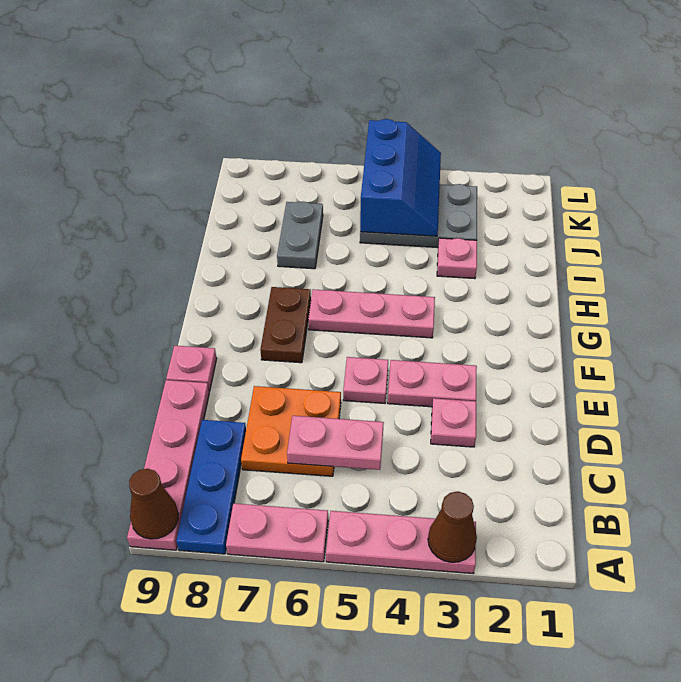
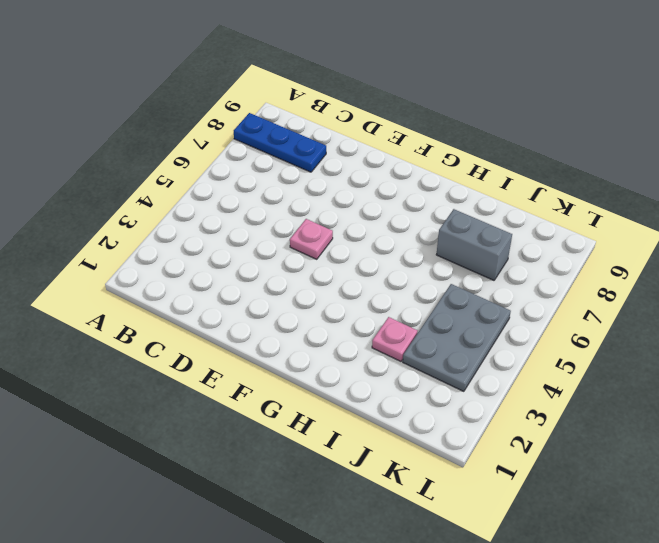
grey brick I7:J7 level 1 -> grey plate I7:J7 level 1
none -> pink plate A3:A5 level 1
none -> pink plate A6:A7 level 1
none -> pink plate A9:D9 level 1

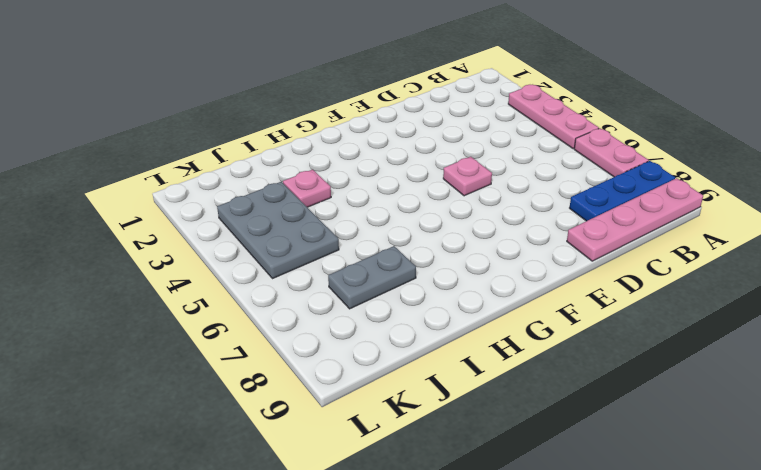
none -> orange plate C6:D7 level 1
none -> pink plate D3 level 1
none -> pink plate E3:E4 level 1

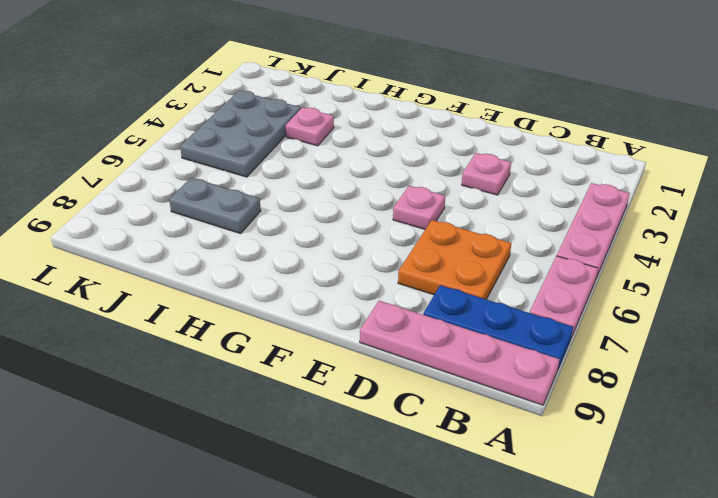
none -> pink plate E3:E4 level 1
none -> pink plate E9 level 1
none -> brown plate F7:G7 level 1

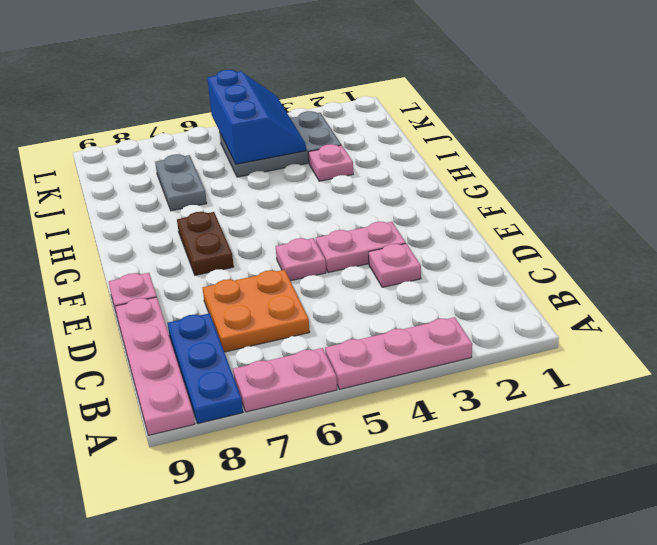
none -> pink plate G4:G6 level 1
none -> brown cone A3 level 2
none -> brown cone A9 level 2

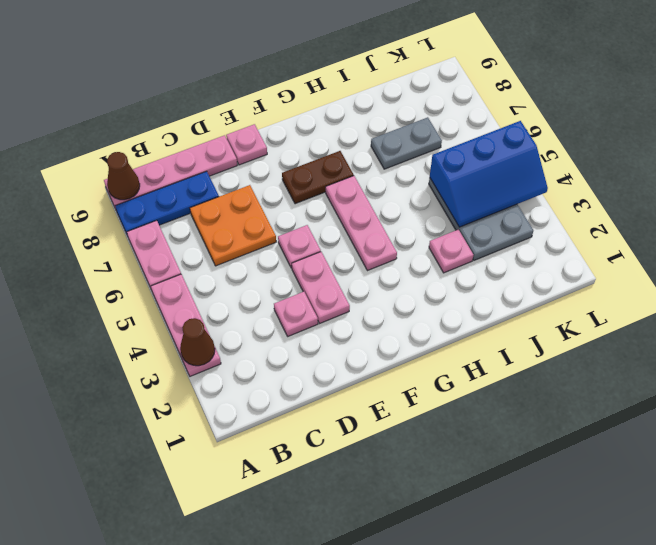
none -> pink plate C5:C6 level 2

